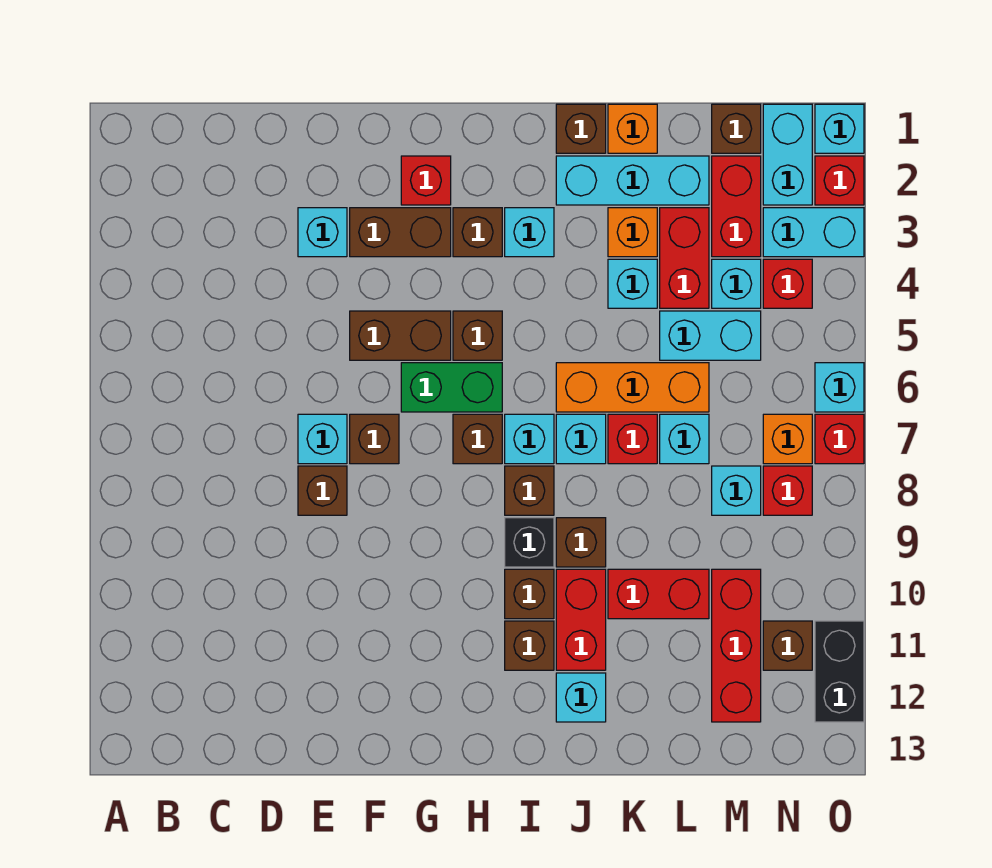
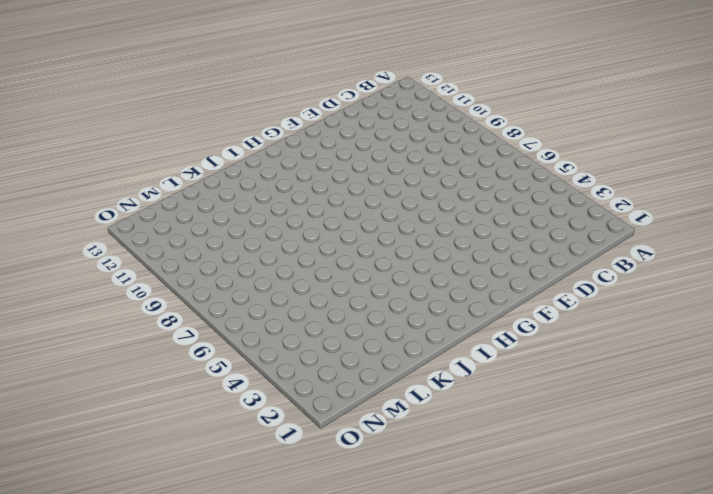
none -> cyan brick E3 level 1
none -> cyan brick E7 level 1
none -> brown brick E8 level 1
none -> brown brick F3:G3 level 1

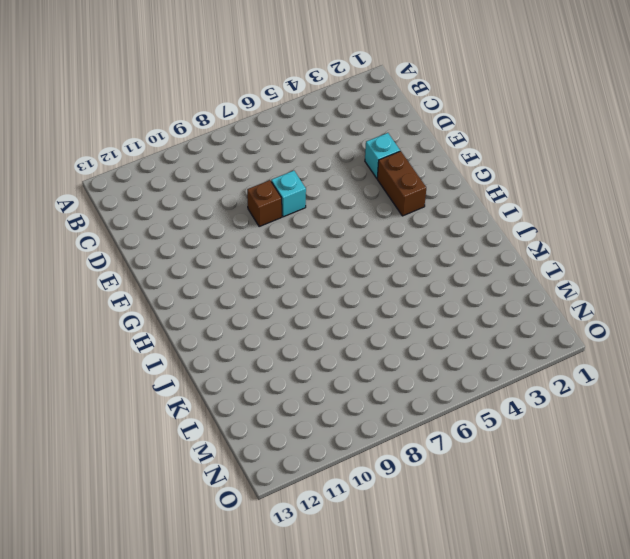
none -> brown brick F5:G5 level 1
none -> brown brick F7 level 1
none -> red brick G2 level 1
none -> green brick G6:H6 level 1

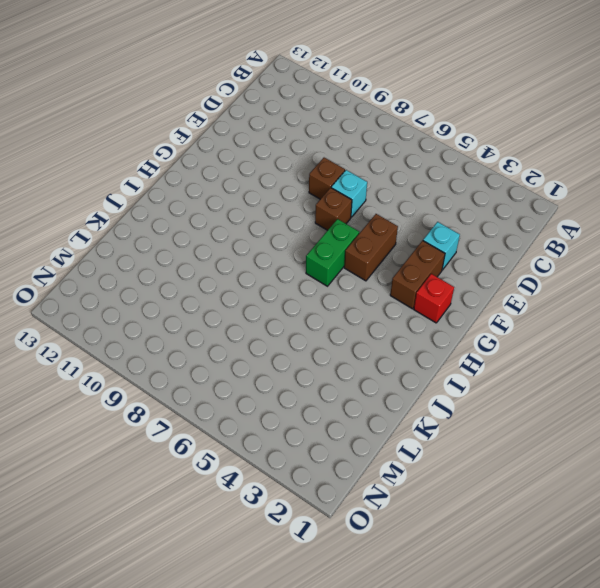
none -> brown brick H3 level 1
none -> brown brick H5 level 1
none -> brown brick H7 level 1
none -> cyan brick I3 level 1

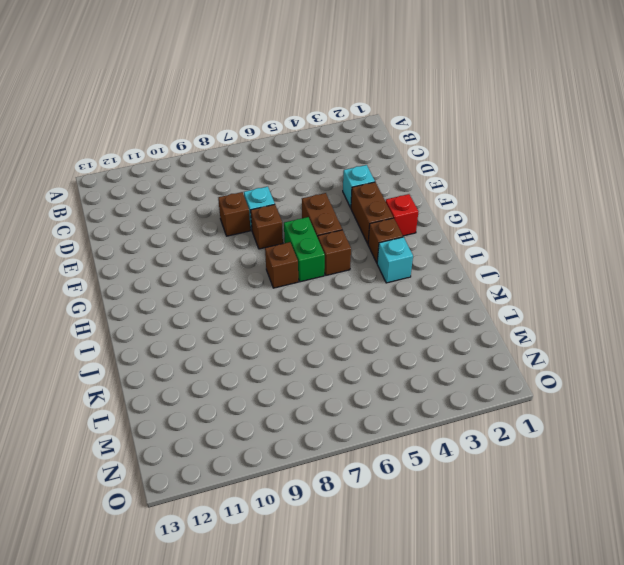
none -> cyan brick I7 level 1
none -> brown brick I8 level 1
none -> black brick I9 level 1
none -> brown brick I10 level 1

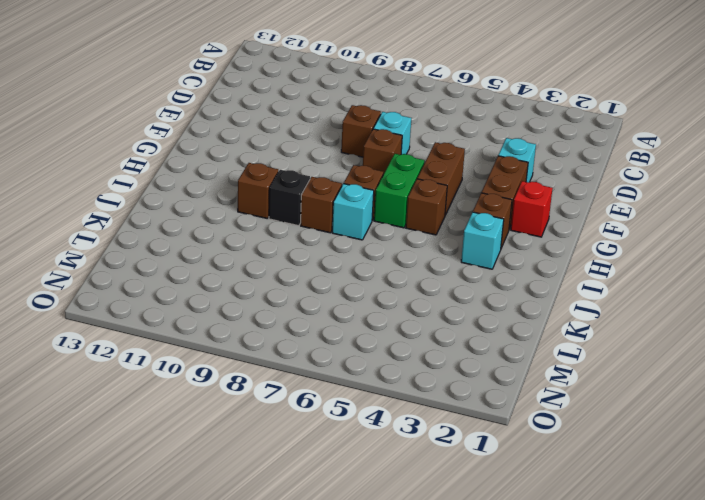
none -> brown brick I11 level 1
none -> brown brick J1 level 1
none -> cyan brick J2:L2 level 1
none -> orange brick J6:L6 level 1

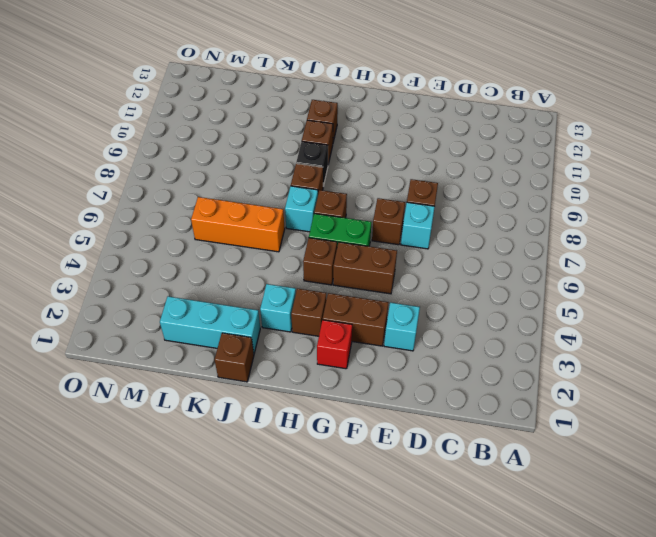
none -> cyan brick J7 level 1
none -> brown brick J9 level 1
none -> red brick J10:J11 level 1
none -> cyan brick J12 level 1

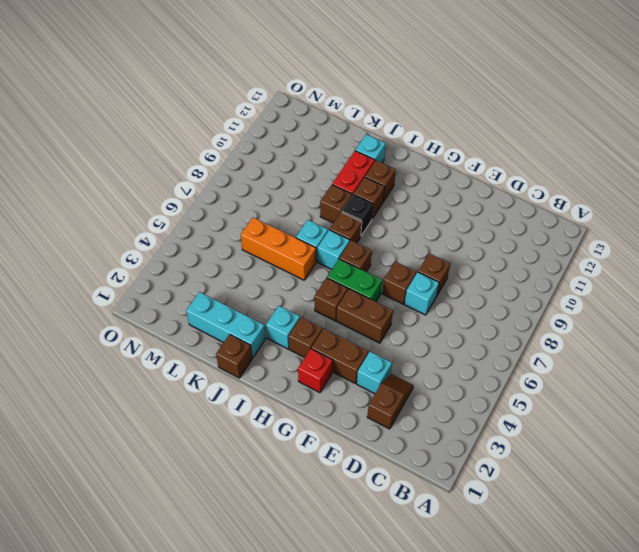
brown slope D2:D3 level 1 top 2 -> none
none -> orange brick K1 level 1
none -> orange brick K3 level 1
none -> cyan brick K4 level 1
none -> red brick K7 level 1

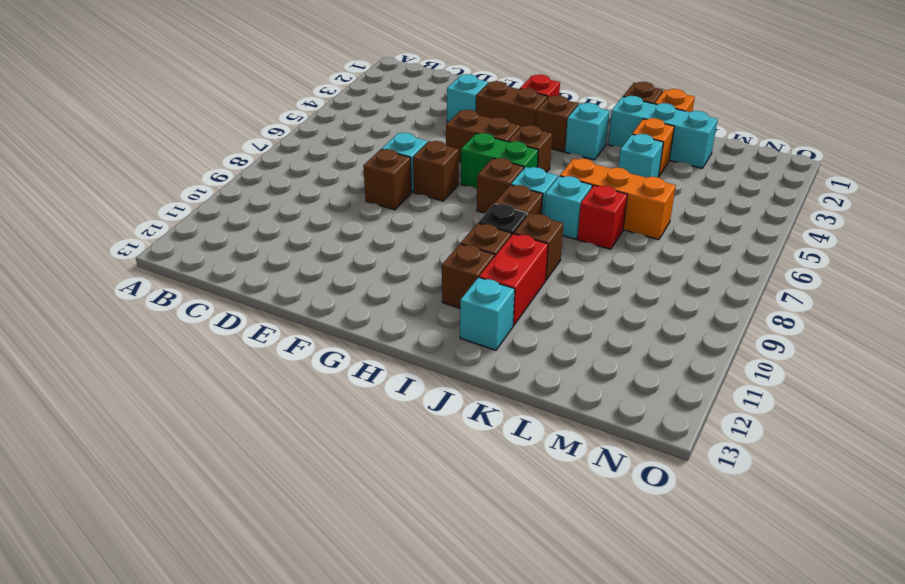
none -> red brick K10:L10 level 1
none -> red brick L3:L4 level 1
none -> cyan brick L5:M5 level 1
none -> cyan brick L7 level 1

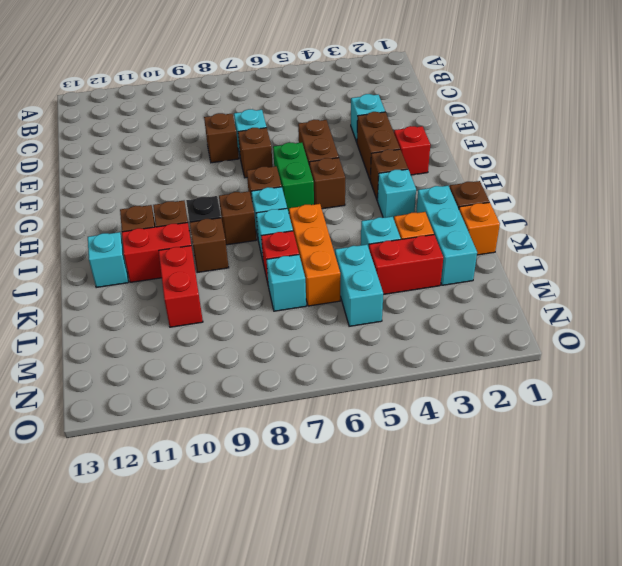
none -> brown brick M1 level 1
none -> red brick M2:M3 level 1
none -> cyan brick M4 level 1
none -> cyan brick M8 level 1

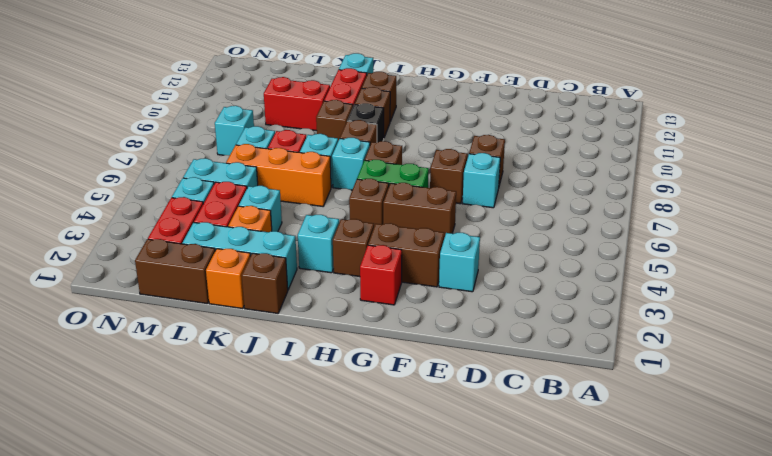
brown brick L1:M1 level 1 -> brown brick M1 level 1
none -> red brick M10:M12 level 1
none -> cyan brick N1:N2 level 1
none -> cyan brick N3:O3 level 1
none -> red brick N4 level 1

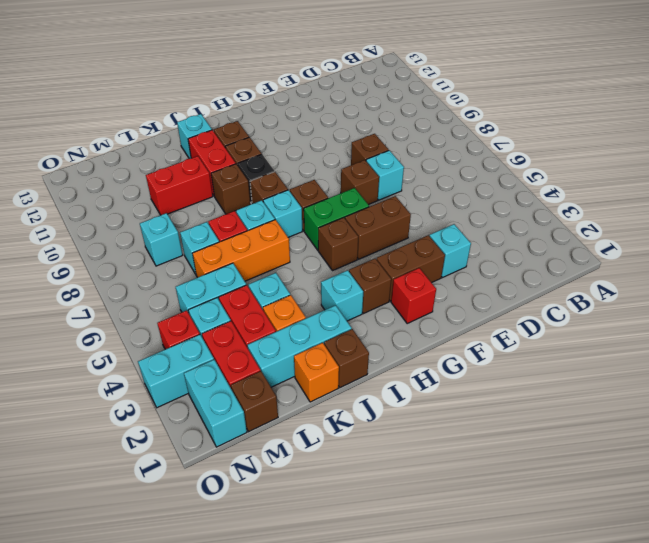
none -> red brick M10:M12 level 1
none -> orange brick N7 level 1
none -> red brick N8 level 1
none -> brown brick N11 level 1

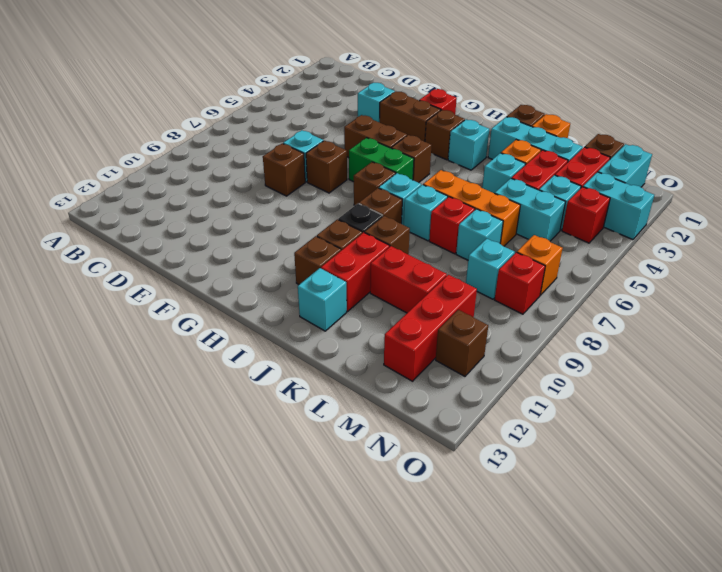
none -> cyan brick O1 level 1
none -> red brick O2 level 1
none -> cyan brick O6 level 1
none -> red brick O7 level 1

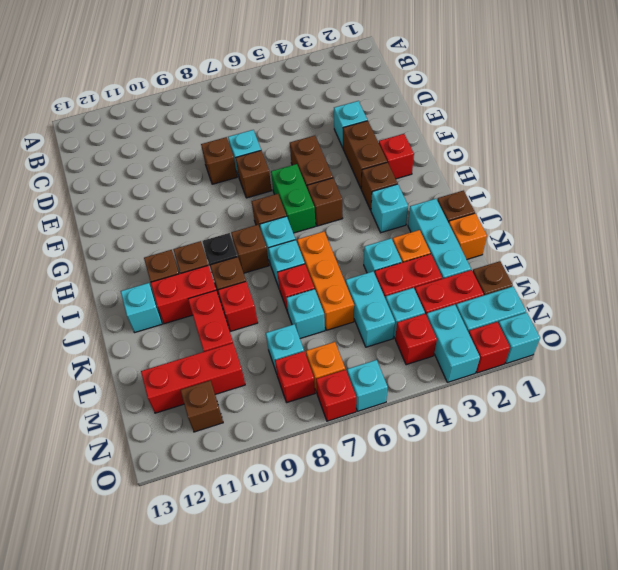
red brick K9 level 1 -> none
none -> black brick O11:O12 level 1

